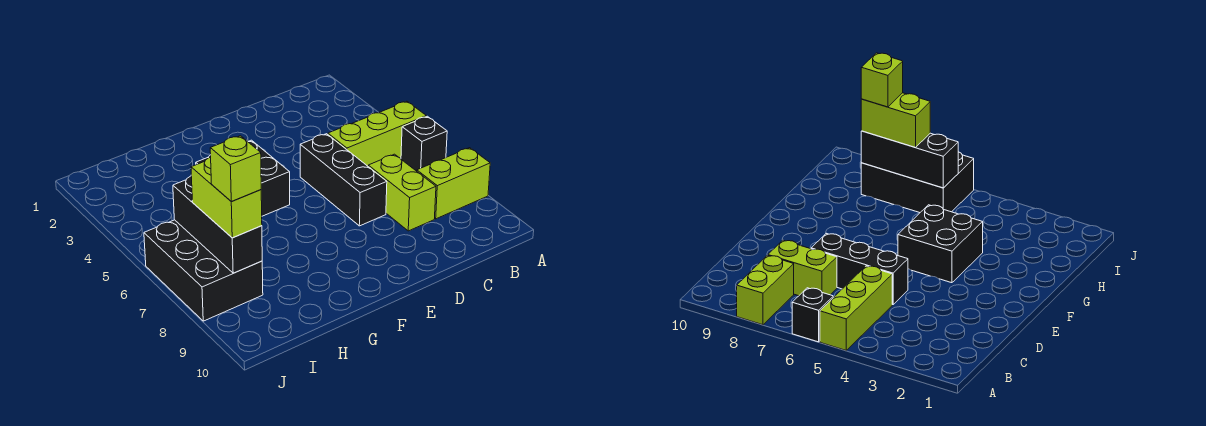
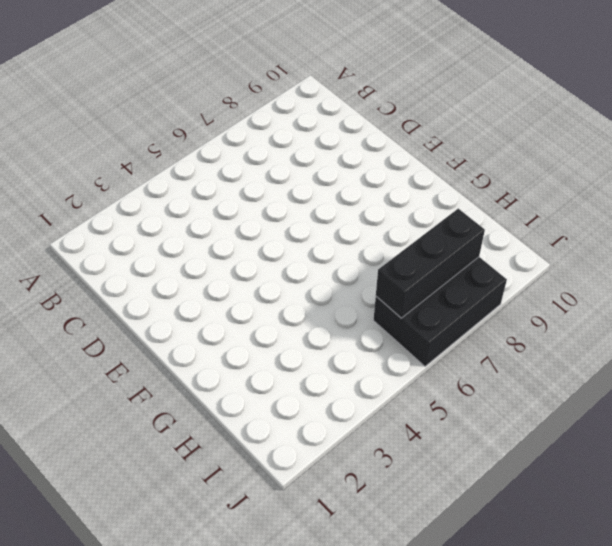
none -> lime brick A5:C5 level 1
none -> black brick A6 level 1

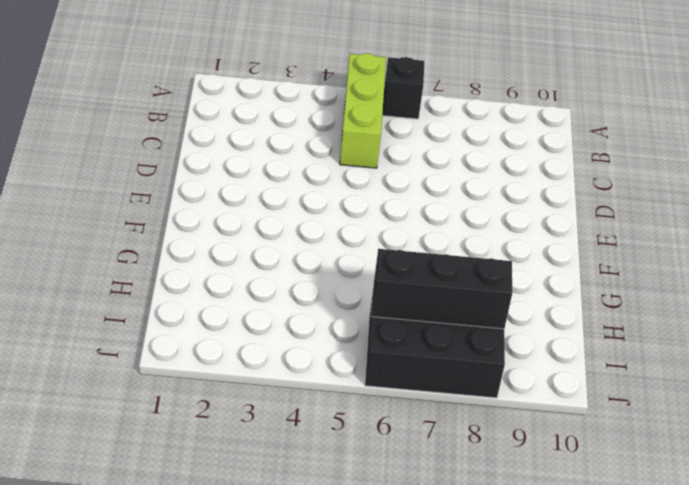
none -> lime brick A8:B8 level 1
none -> lime brick C7:C8 level 1

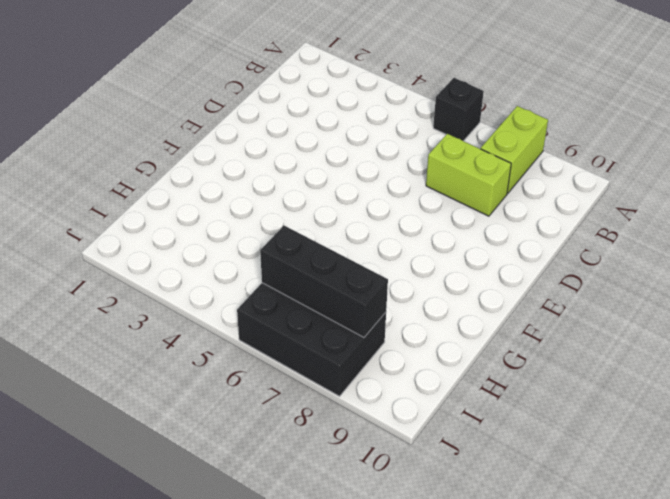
none -> lime brick A5:C5 level 1
none -> black brick D5:D7 level 1

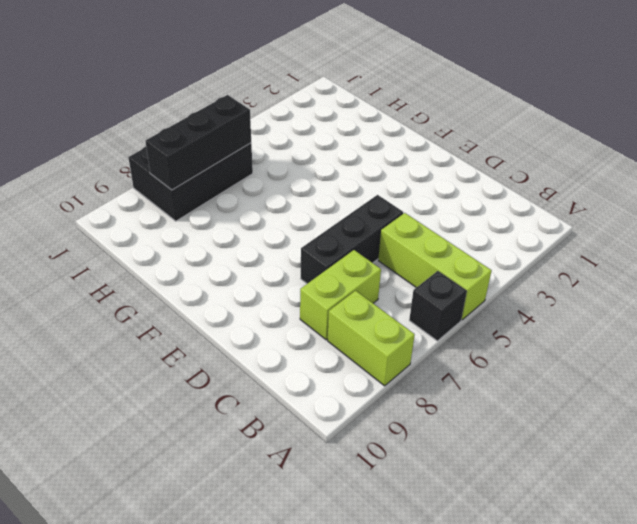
none -> black brick F4:G5 level 1
none -> lime brick I7:I8 level 3

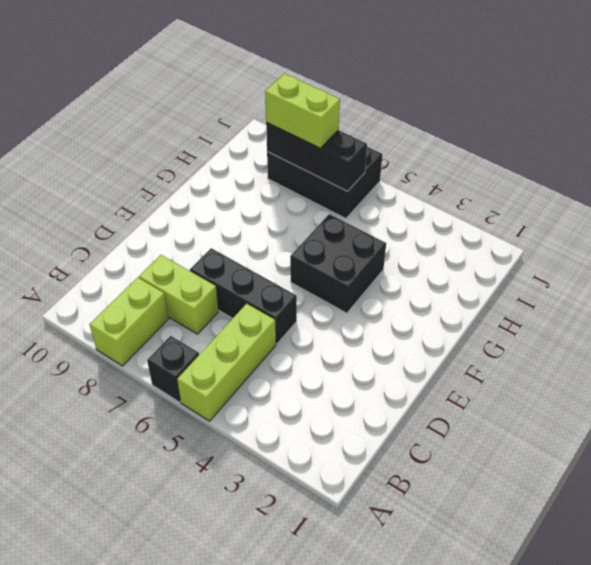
none -> lime brick I8 level 4

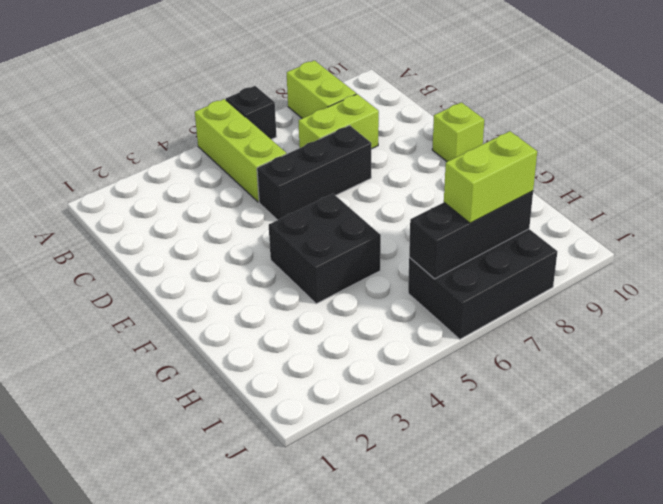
lime brick E10 level 1 -> lime brick I8 level 4

